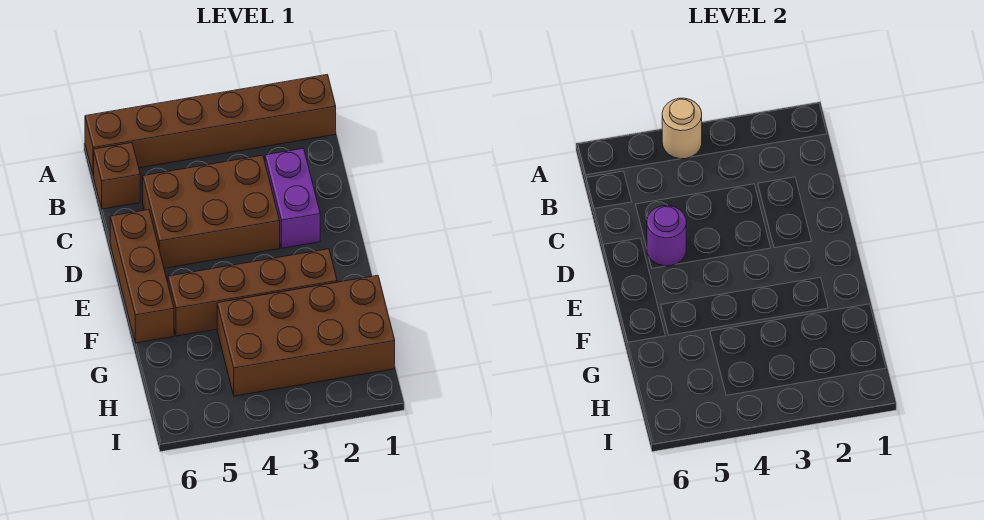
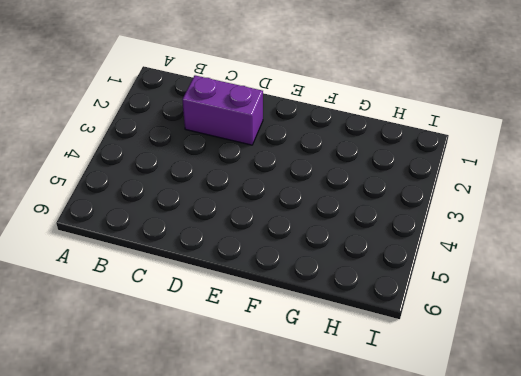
none -> brown brick A1:A6 level 1
none -> brown brick B6 level 1

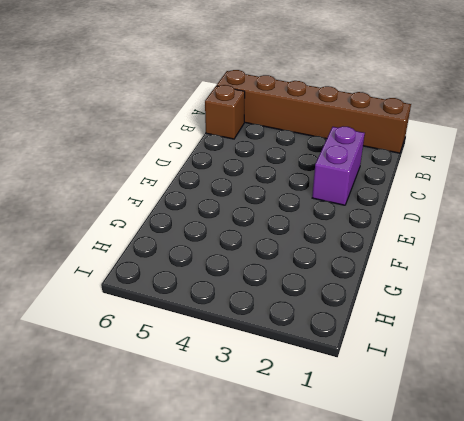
none -> brown brick C3:D5 level 1
none -> brown brick D6:F6 level 1

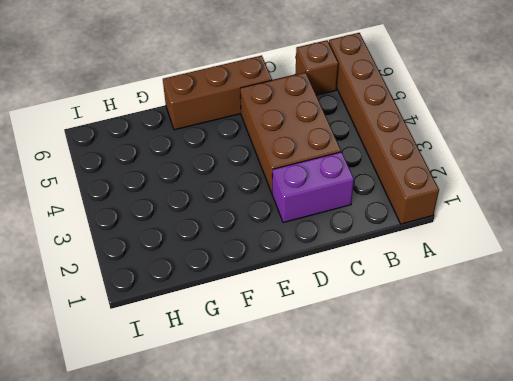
none -> brown brick F2:F5 level 1
none -> brown brick G1:H4 level 1

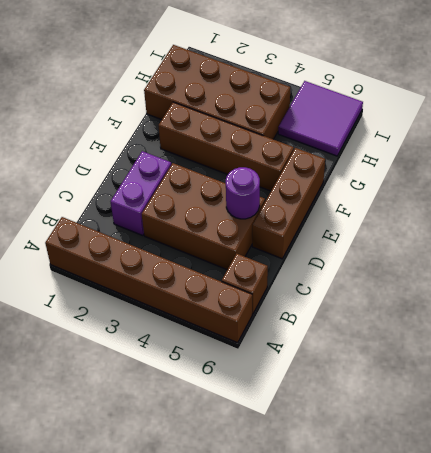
purple tile H5:I6 level 1 -> none
none -> tan round brick A4 level 2

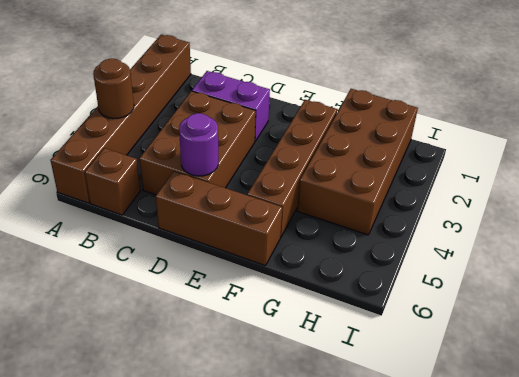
brown round brick A4 level 2 -> tan round brick A4 level 2

